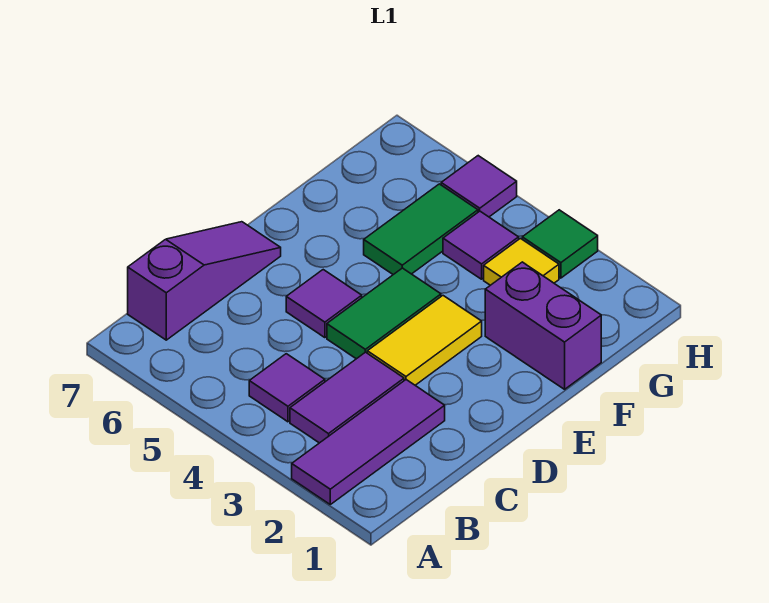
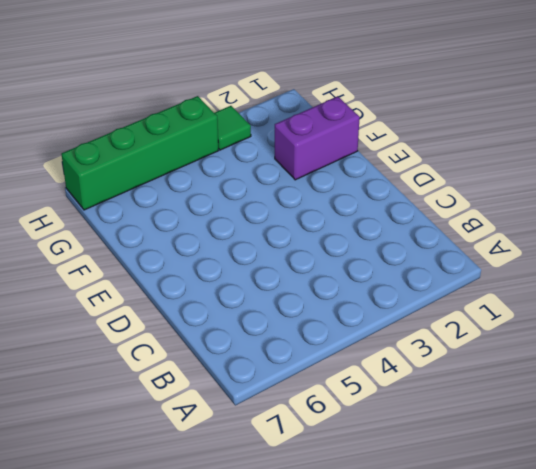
green brick H4:H7 level 1 -> purple tile H5 level 1
none -> purple tile A2:C2 level 1
none -> purple tile B3:C3 level 1
none -> purple tile B4 level 1

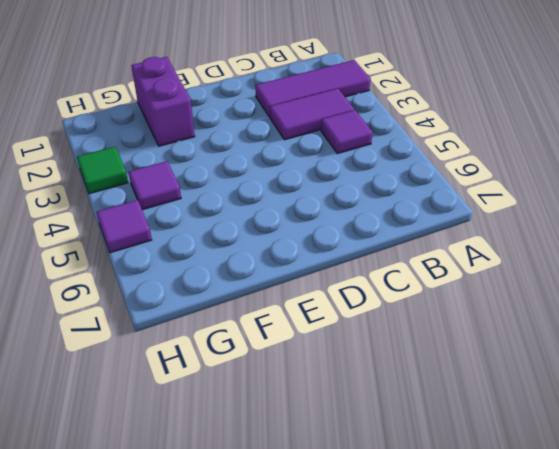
none -> purple slope B7:D7 level 1 top B
none -> yellow tile D3:E3 level 1
none -> green tile D4:E4 level 1

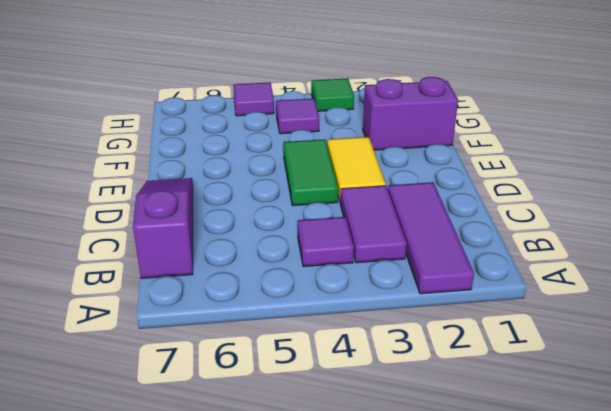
none -> purple tile D5 level 1
none -> green tile F5:G5 level 1
none -> yellow tile G3 level 1

